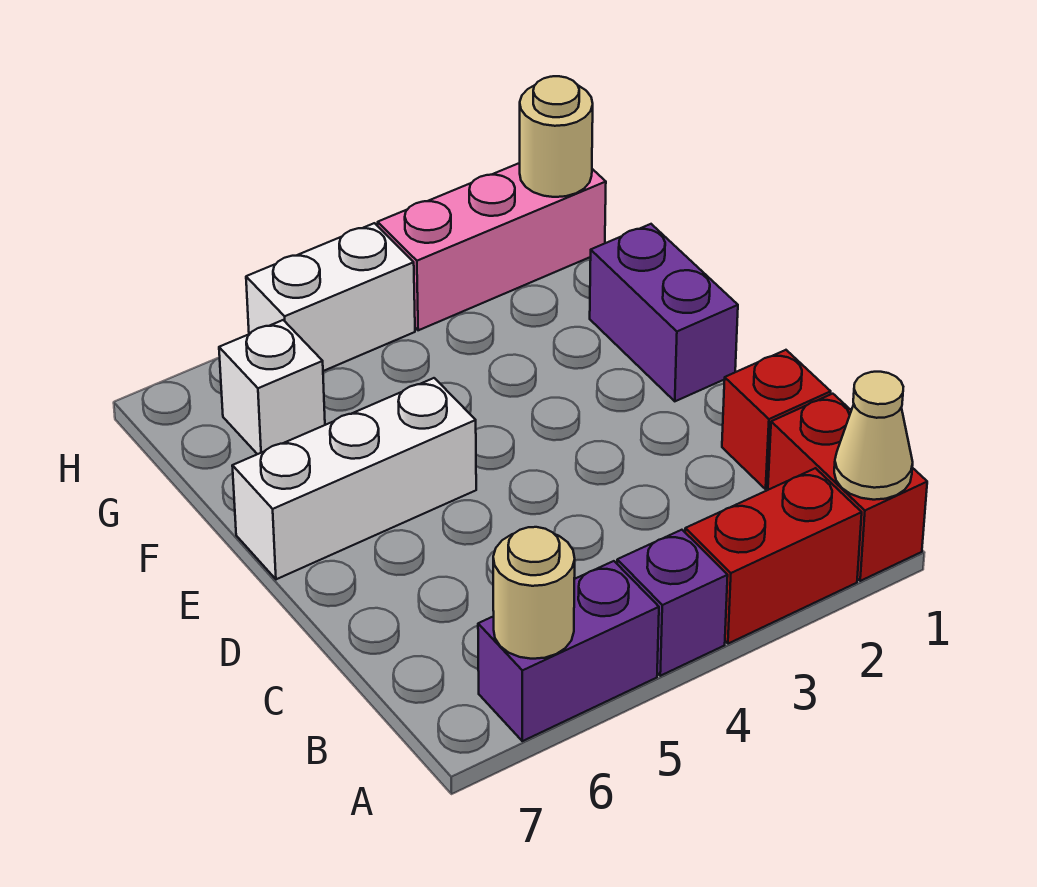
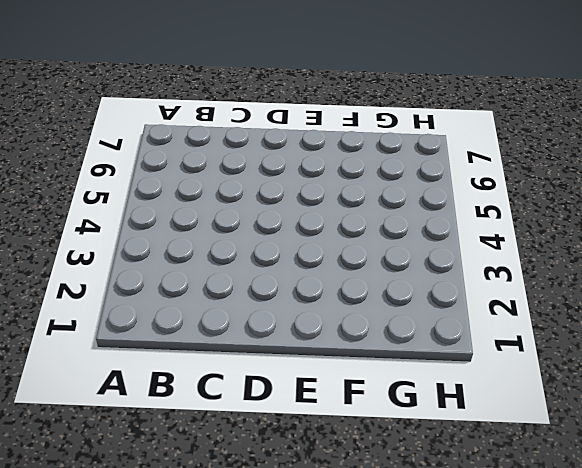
none -> red brick A1:B1 level 1
none -> red brick A2:A3 level 1
none -> purple brick A4 level 1

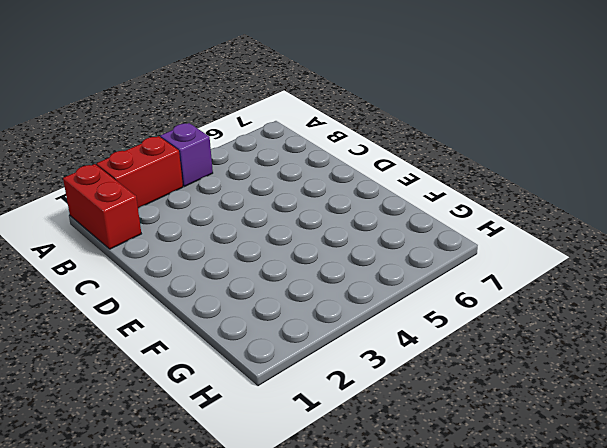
none -> purple brick A5:A6 level 1
none -> red brick C1 level 1
none -> purple brick E1:F1 level 1

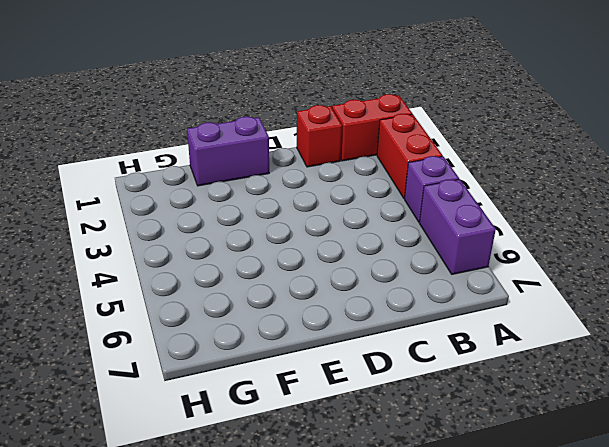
none -> white brick E5:E7 level 1
none -> white brick G6 level 1
none -> pink brick H1:H3 level 1

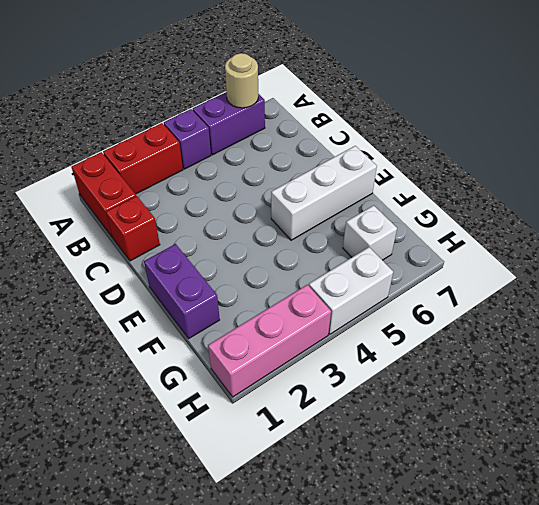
none -> tan cone A1 level 2
none -> tan round brick H1 level 2

